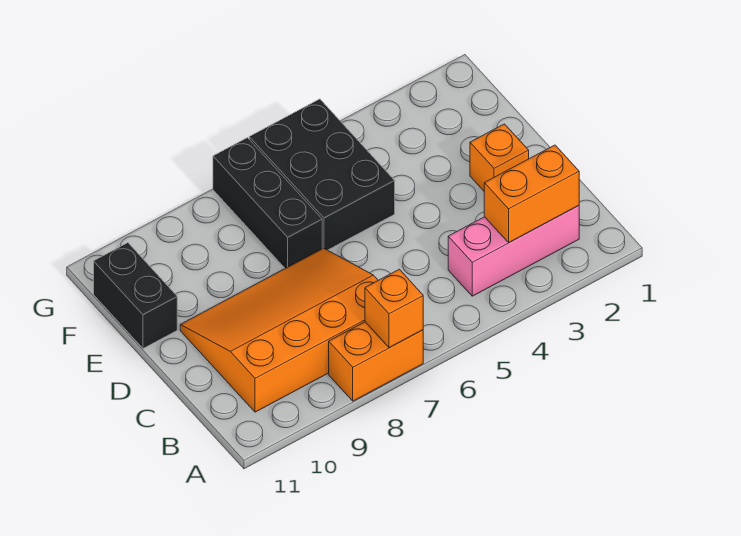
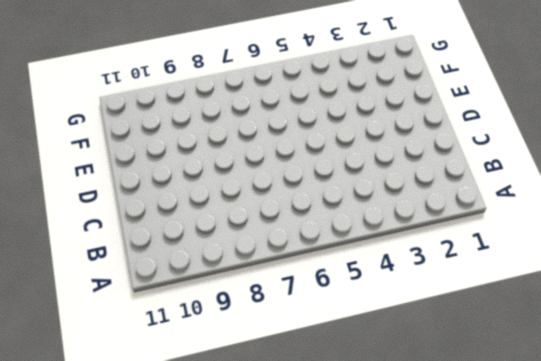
none -> orange brick A7:A8 level 1
none -> pink brick B2:B4 level 1

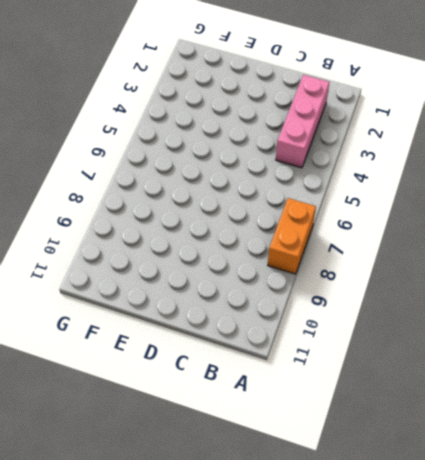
none -> orange slope B7:D10 level 1 top B
none -> orange brick D2 level 1

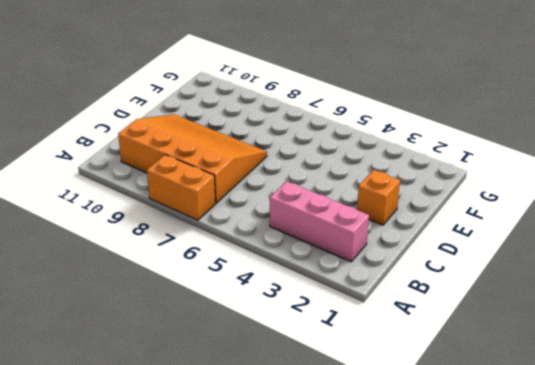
none -> black brick E5:G6 level 1
none -> black brick E7:G7 level 1

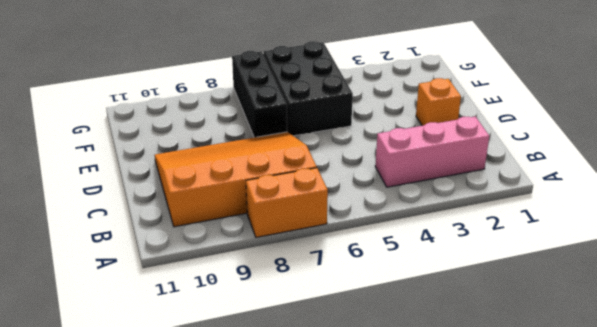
none -> black brick E11:F11 level 1
none -> orange brick A7 level 2

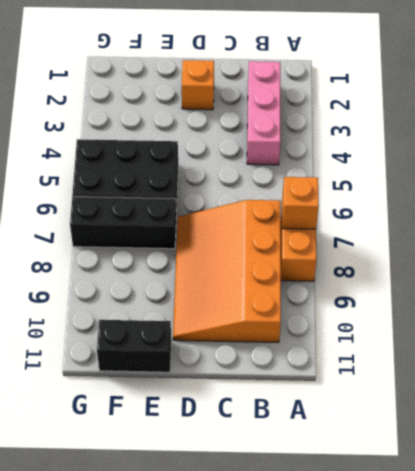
none -> orange brick B2:B3 level 2

